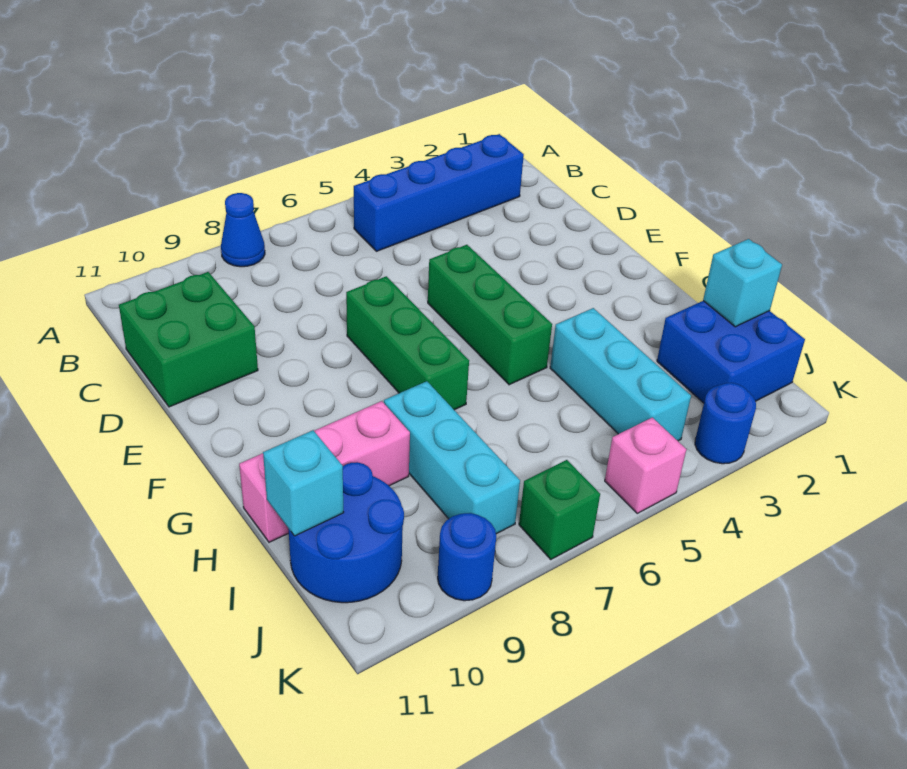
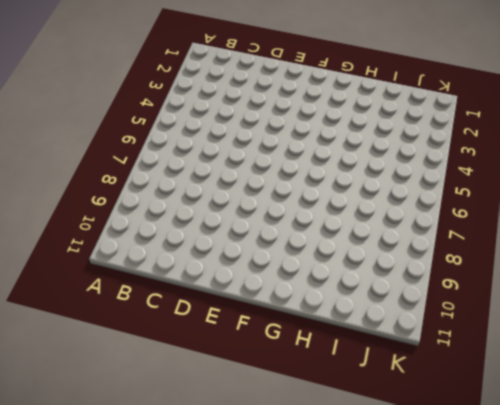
none -> blue cone A8 level 1
none -> blue brick B2:B5 level 1
none -> green brick C10:D11 level 1

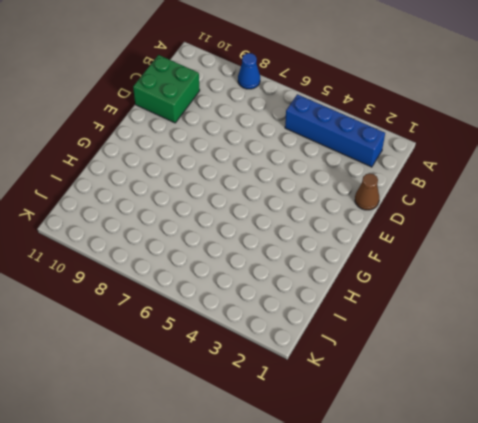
brown cone D1 level 1 -> none
none -> green brick E5:G5 level 1
none -> green brick E7:G7 level 1
none -> cyan brick H4:J4 level 1

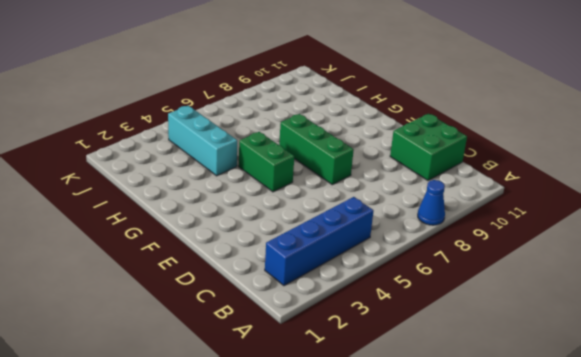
green brick F5:G5 level 1 -> green brick E5:G5 level 1
none -> cyan brick H8:J8 level 1
none -> pink brick H9:H11 level 1
none -> blue brick I1:J2 level 1

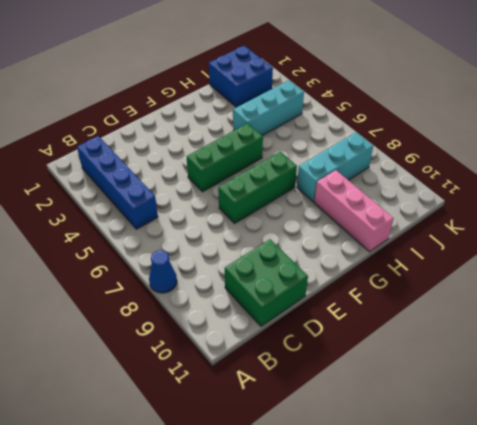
none -> blue round brick I10:J11 level 1
none -> blue round brick K3 level 1
none -> pink brick K5 level 1

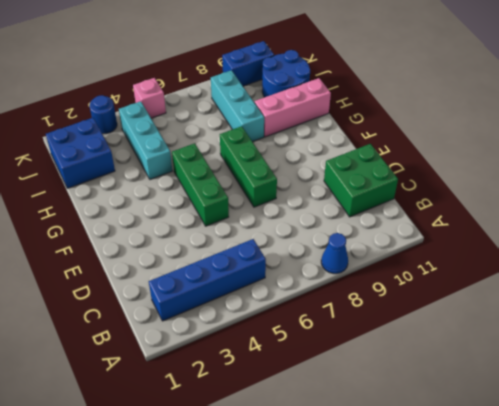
blue brick K9:K10 level 1 -> blue round brick K9 level 1
none -> green brick K7 level 1
none -> cyan brick I1 level 2
none -> cyan brick I11 level 2

